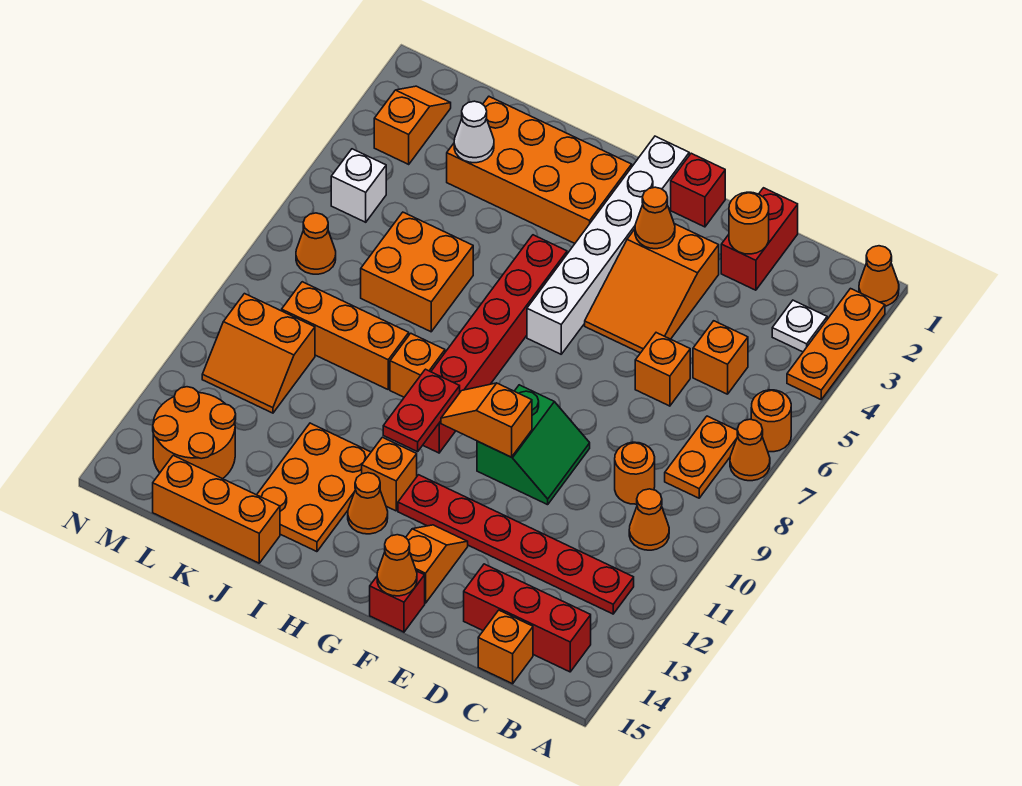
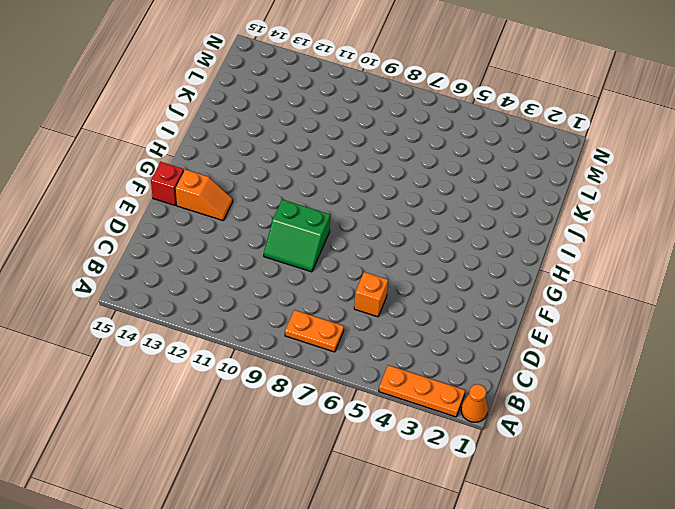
none -> orange round brick A6 level 1
none -> orange cone A7 level 1
none -> white plate B3 level 1
none -> orange cone B10 level 1

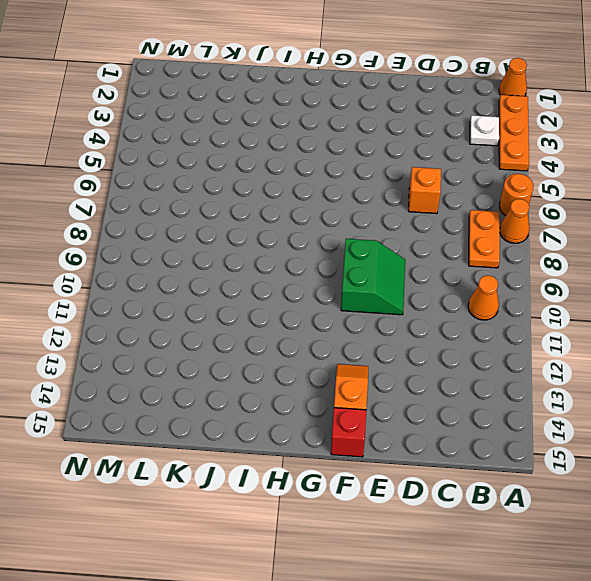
none -> red plate B12:G12 level 1
none -> red brick B14:D14 level 1
none -> orange brick C5 level 1
none -> orange round brick C9 level 1

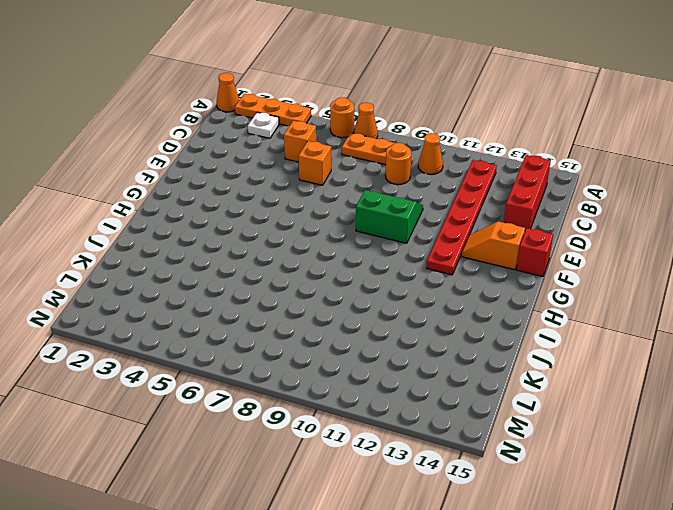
none -> orange brick C15 level 1
none -> red brick D1:D2 level 1
none -> orange slope E3:F5 level 1 top 3
none -> red brick F1 level 1

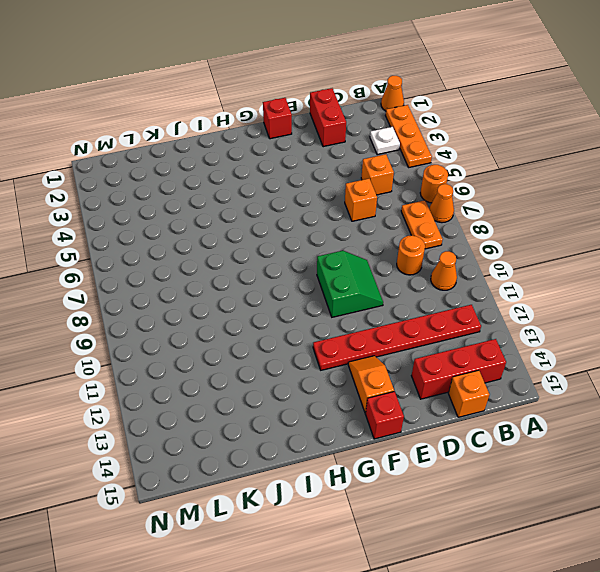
none -> orange slope E3:F5 level 1 top 3
none -> white brick G1:G6 level 1
none -> orange brick H2:K3 level 1
none -> red brick H5:H10 level 1

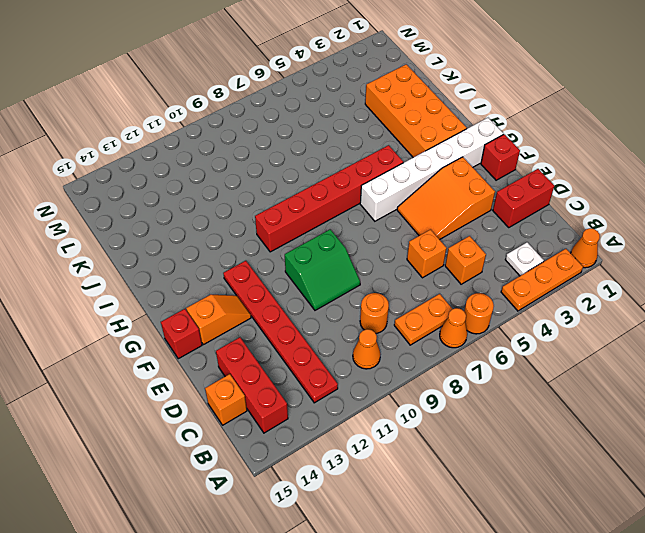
none -> orange brick H12 level 1
none -> orange cone H13 level 1
none -> orange brick I9 level 1
none -> orange plate I12:J14 level 1

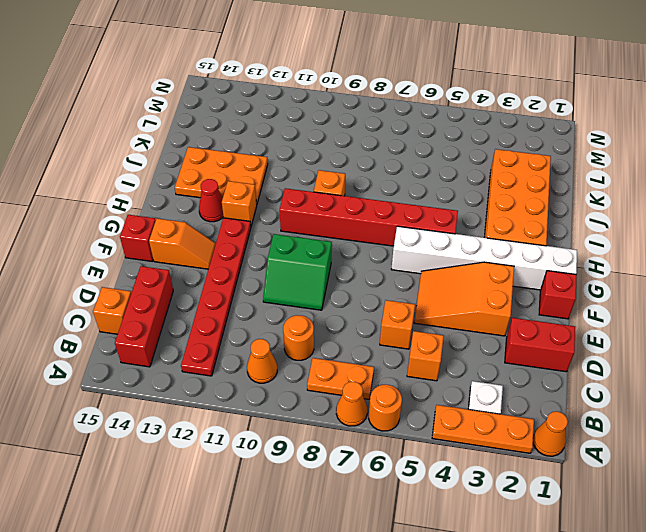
red cone H13 level 1 -> orange cone H13 level 1
none -> orange brick J6:K7 level 1
none -> orange brick J9:L9 level 1
none -> orange brick J15:L15 level 1
none -> orange slope L10:M11 level 1 top 10

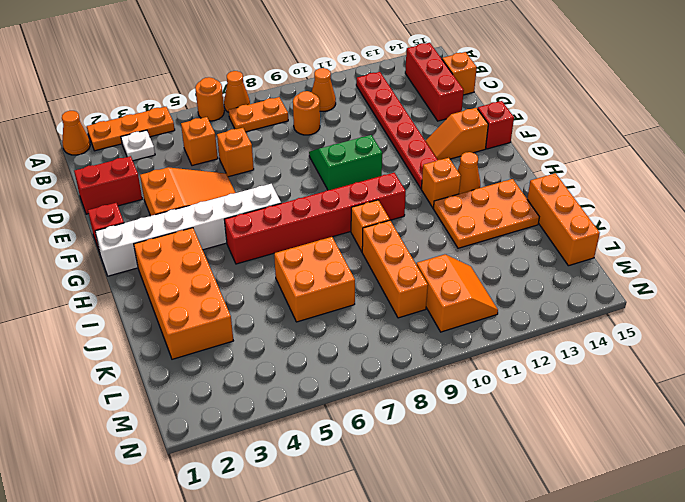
none -> orange round brick L13:M14 level 1
none -> orange slope M2:M3 level 1 top 3
none -> white brick M5 level 1
none -> orange cone M7 level 1

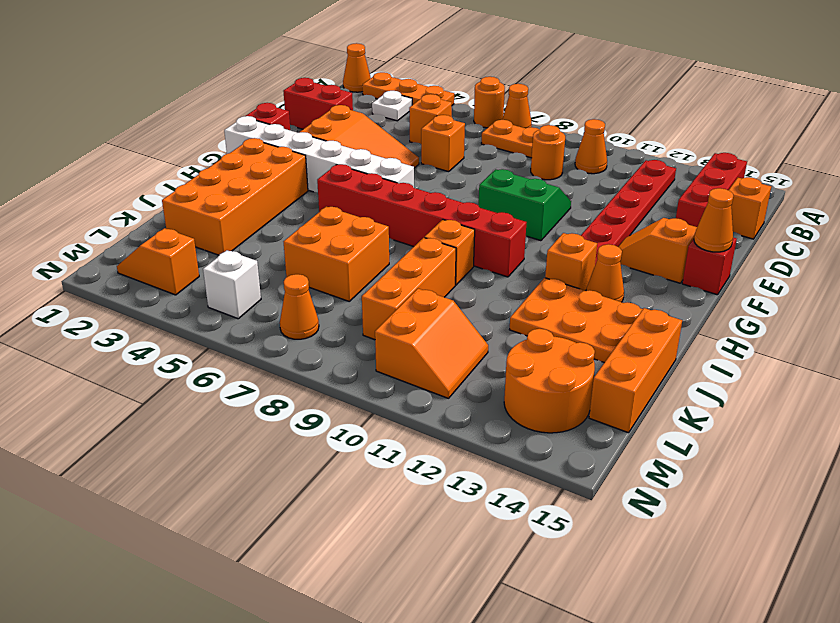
none -> orange round brick D2 level 2
none -> orange cone F3 level 2
none -> orange slope F10:G10 level 2 top F
none -> red plate H10:H11 level 2

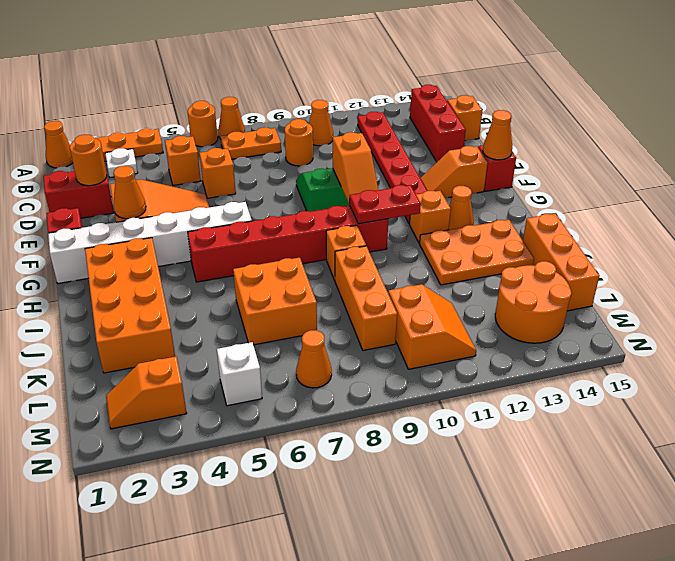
none -> white cone K3 level 2

